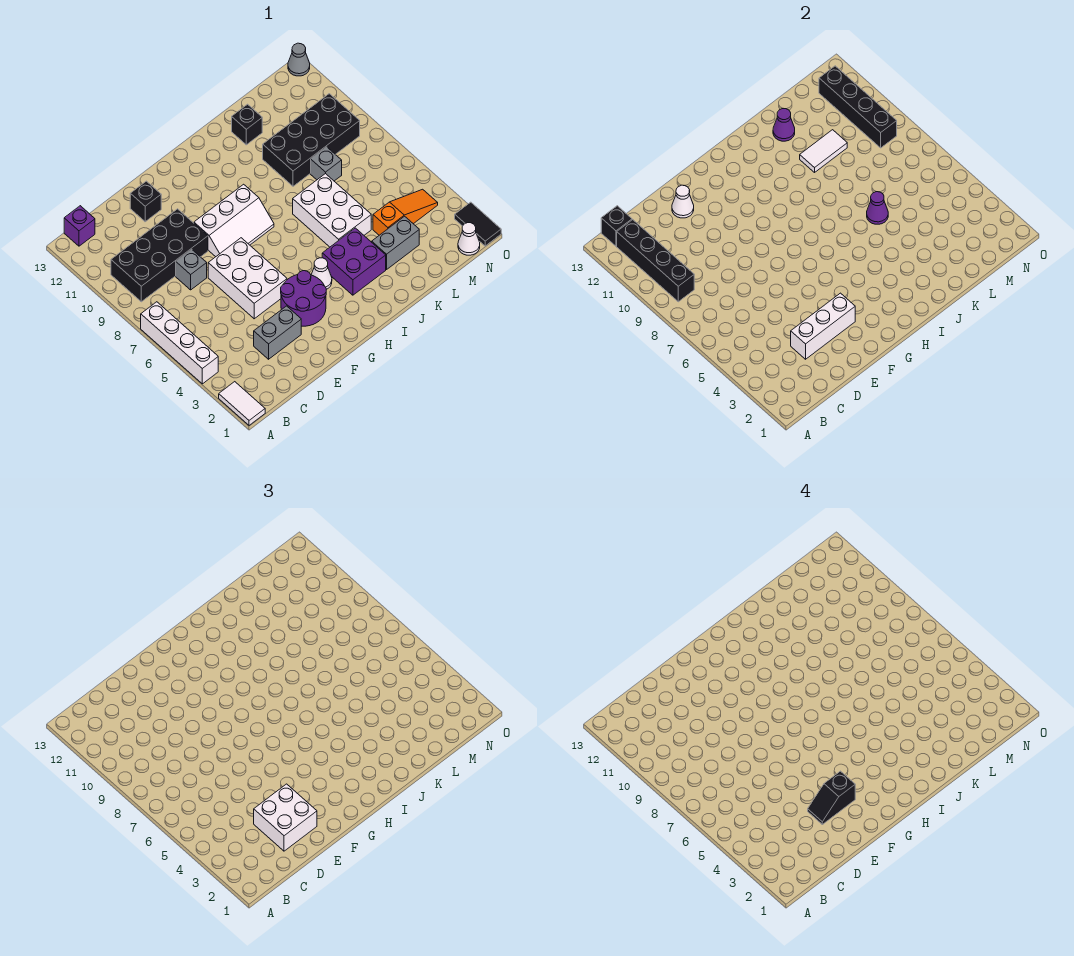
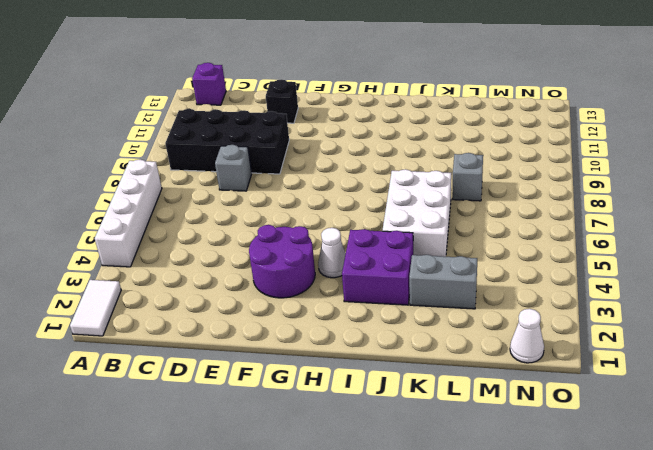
none -> grey brick D3:E3 level 1
none -> white brick E5:F7 level 1
none -> white slope F8:H9 level 1 top 9
none -> black brick K9:N10 level 1

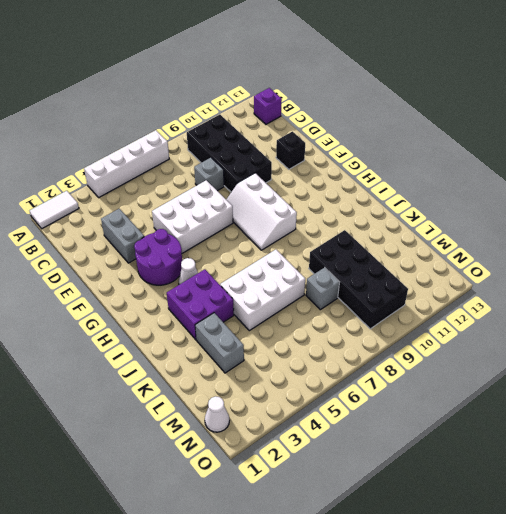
none -> black brick K12 level 1
none -> orange slope L4:N4 level 1 top L
none -> black tile O1:O2 level 1
none -> grey cone O13 level 1

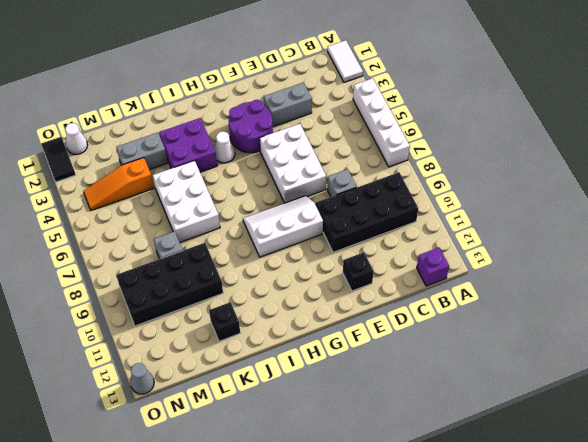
none -> black brick B9:B12 level 2
none -> black brick B13 level 2
none -> white brick D3:F3 level 2
none -> white cone E12 level 2

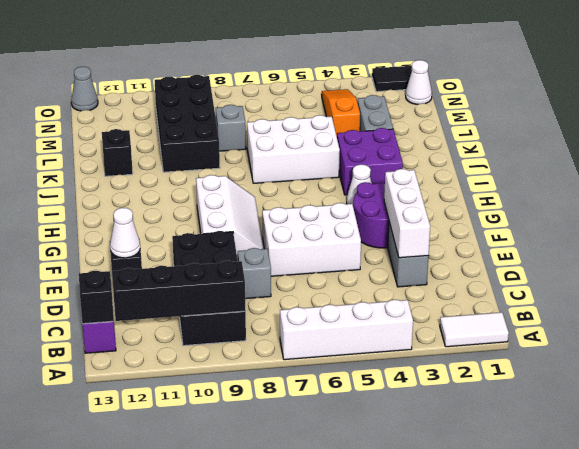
none -> purple cone K6 level 2
none -> white tile K10:L10 level 2
none -> purple cone K12 level 2
none -> black brick N9:N12 level 2

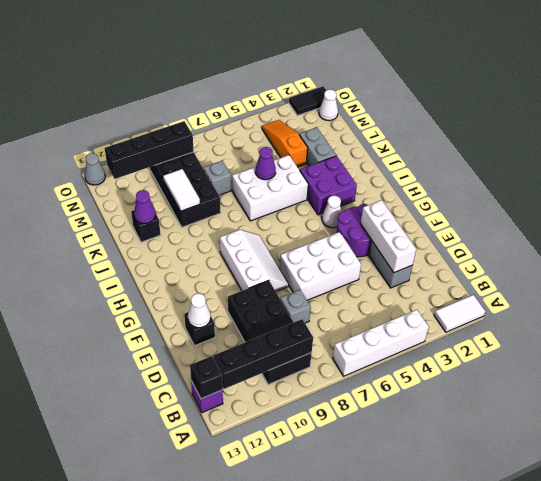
none -> white brick D2:E3 level 3
none -> black slope E3:F3 level 4 top F

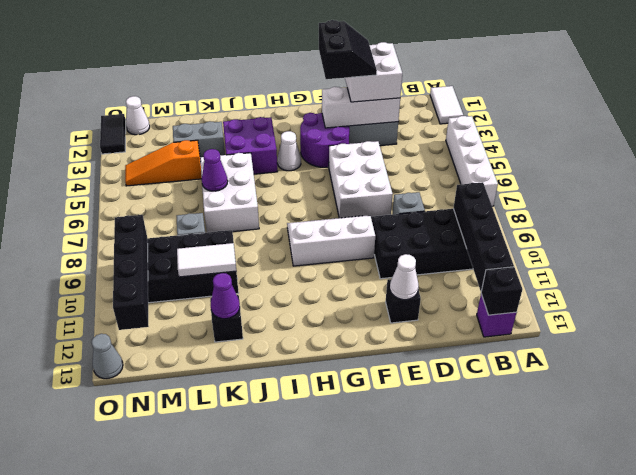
black slope E2:F3 level 4 top F -> black slope E3:F3 level 4 top F

